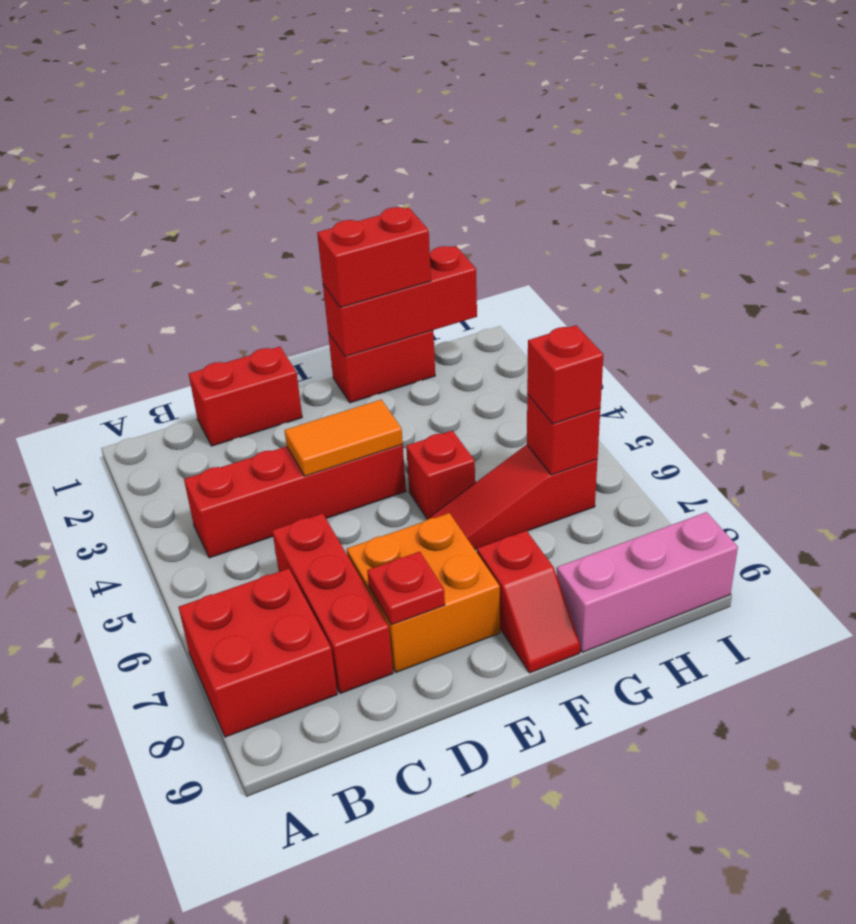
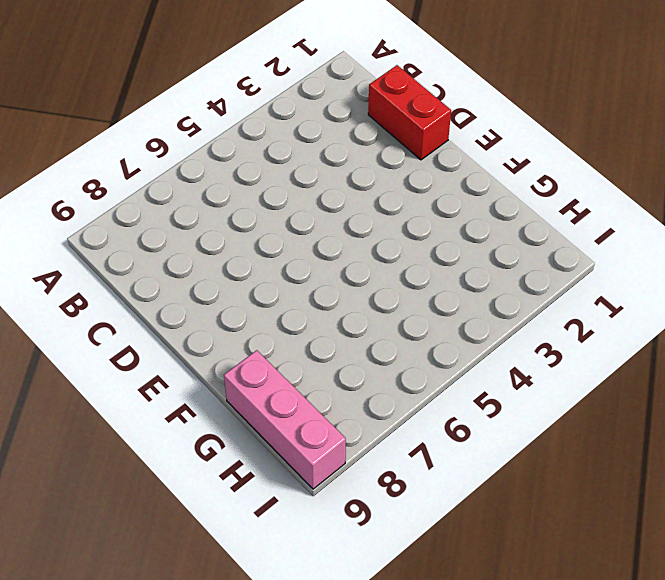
none -> red brick A7:B8 level 1
none -> red brick B4:E4 level 1
none -> red brick C6:C8 level 1

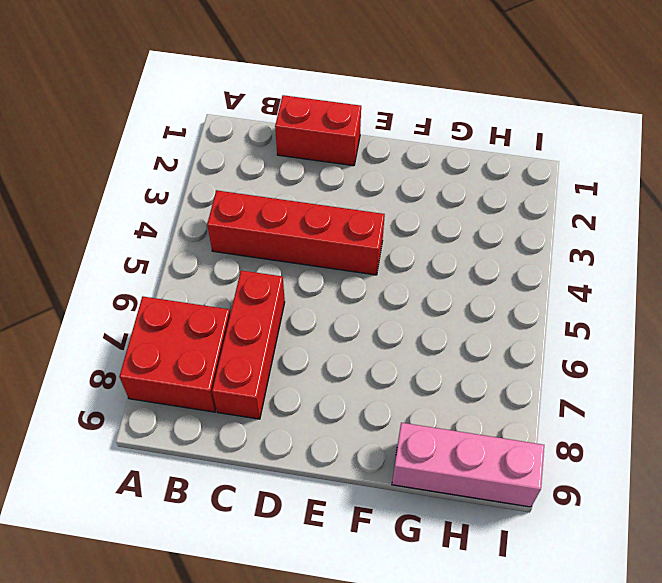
none -> orange brick D7:E8 level 1
none -> red brick F1:G1 level 1
none -> red brick F5 level 1

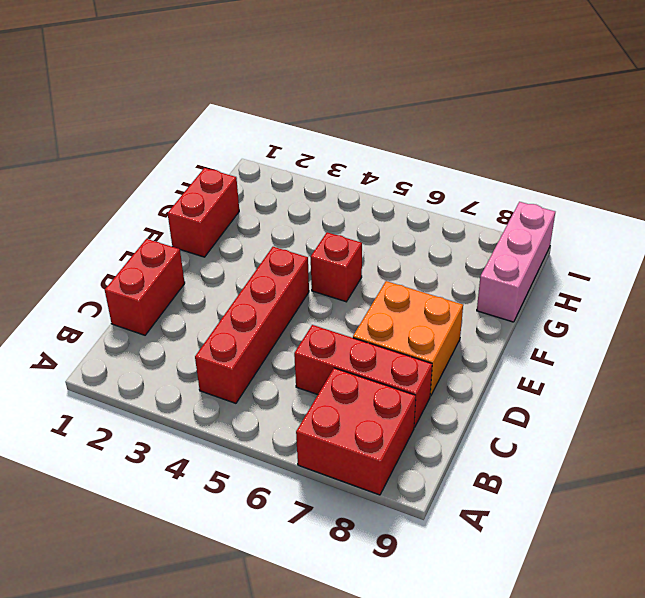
none -> red slope F6:H6 level 1 top H
none -> red slope F8:F9 level 1 top 8
none -> orange tile D4:E4 level 2

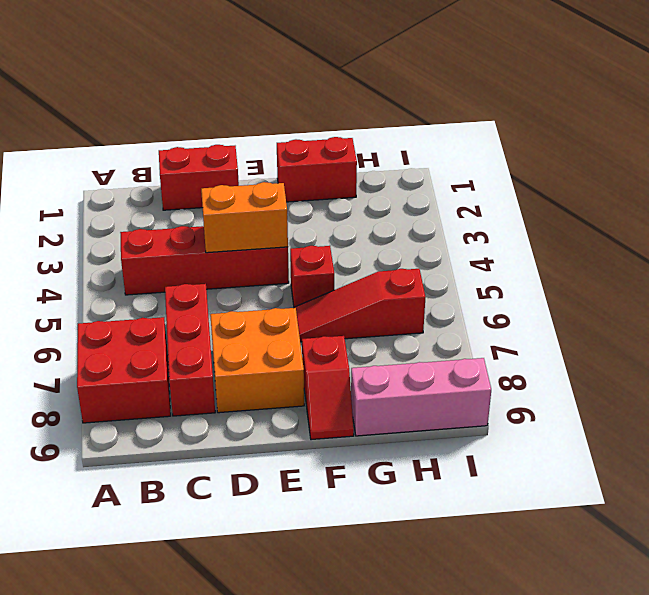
orange brick D4:E4 level 2 -> orange tile D4:E4 level 2
none -> red plate D8 level 2
none -> red brick F1:H1 level 2
none -> red brick H6 level 2

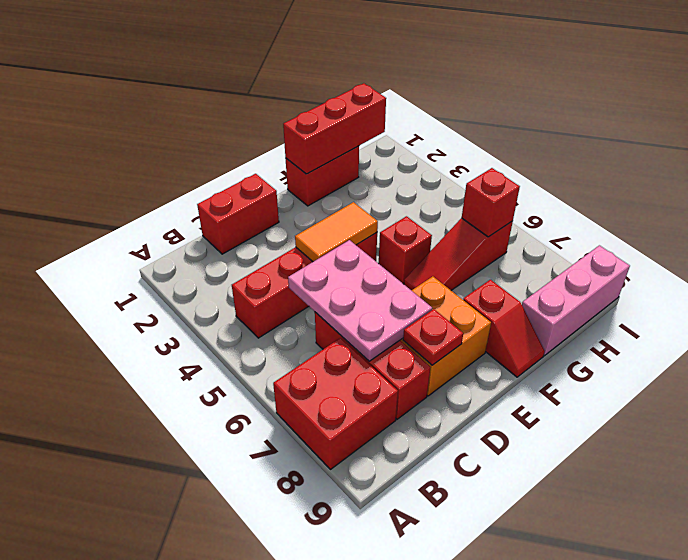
pink plate C5:D7 level 2 -> none
none -> red brick F1:G1 level 3
none -> red brick H6 level 3

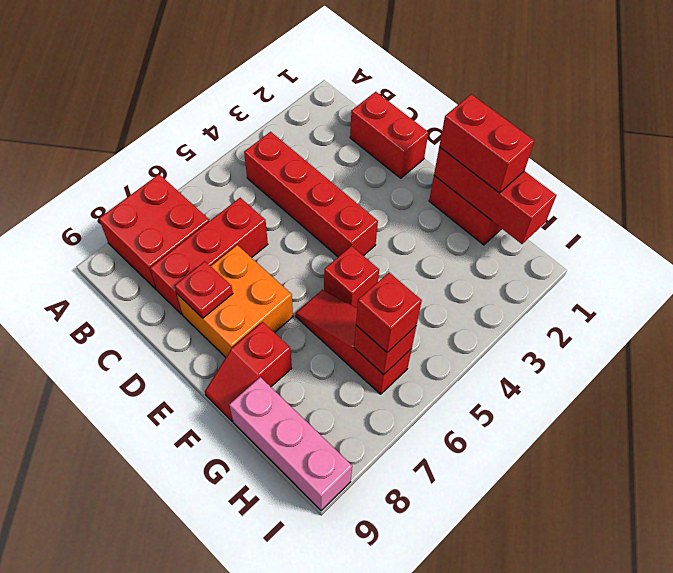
none -> orange tile D4:E4 level 2

